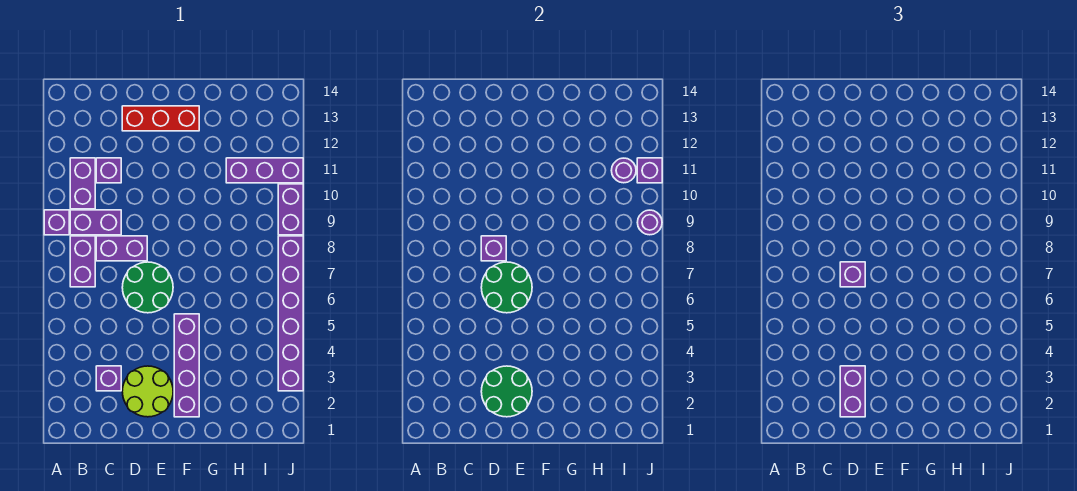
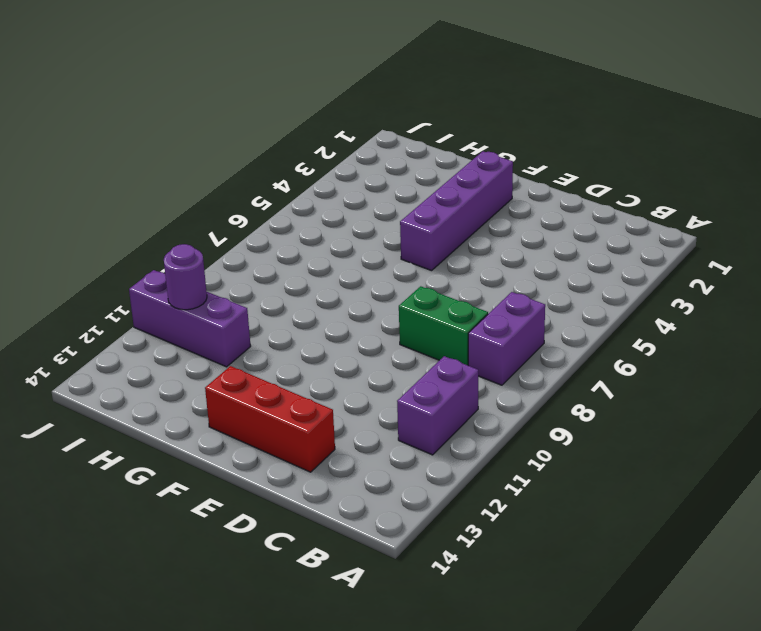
green brick C8:D8 level 1 -> purple brick C8:D8 level 1
none -> purple brick A9 level 1
none -> purple brick B9:C9 level 1
none -> purple brick C3 level 1

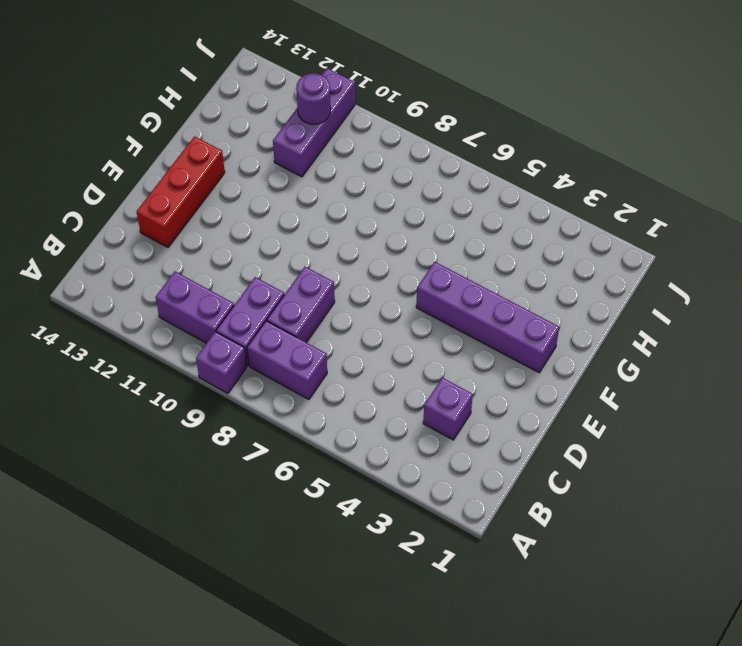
none -> purple brick C11 level 1
none -> lime round brick D2:E3 level 1
none -> green round brick D6:E7 level 1

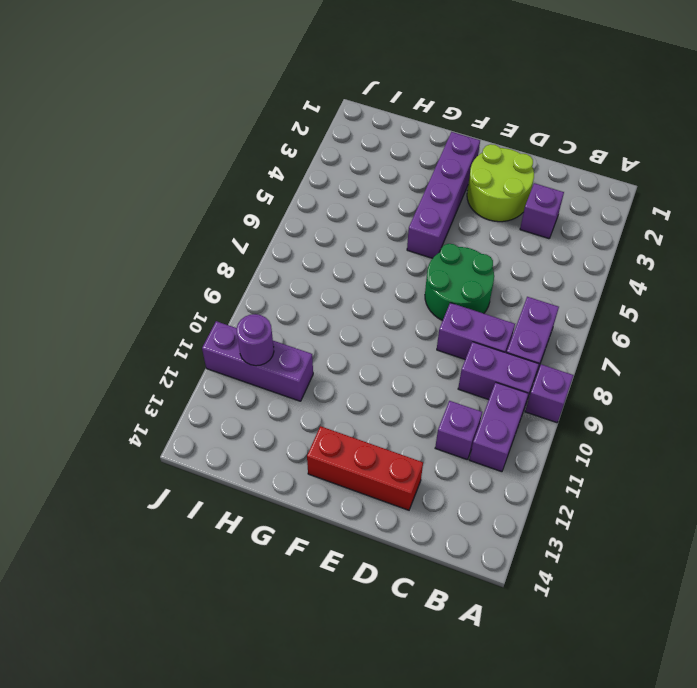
none -> purple brick J3:J8 level 1
none -> purple brick J9:J10 level 1
none -> green round brick D2:E3 level 2

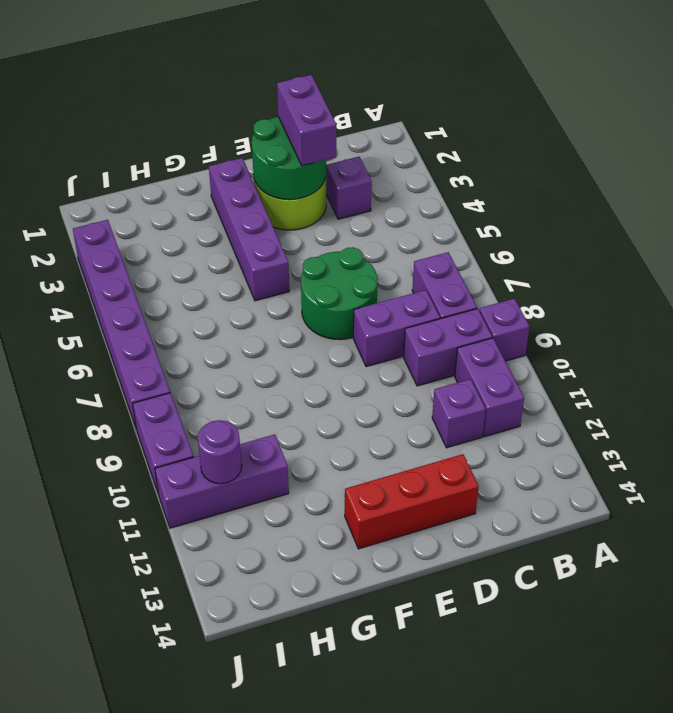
none -> green round brick D6:E7 level 2
none -> purple brick D8 level 2
none -> purple round brick J9 level 2

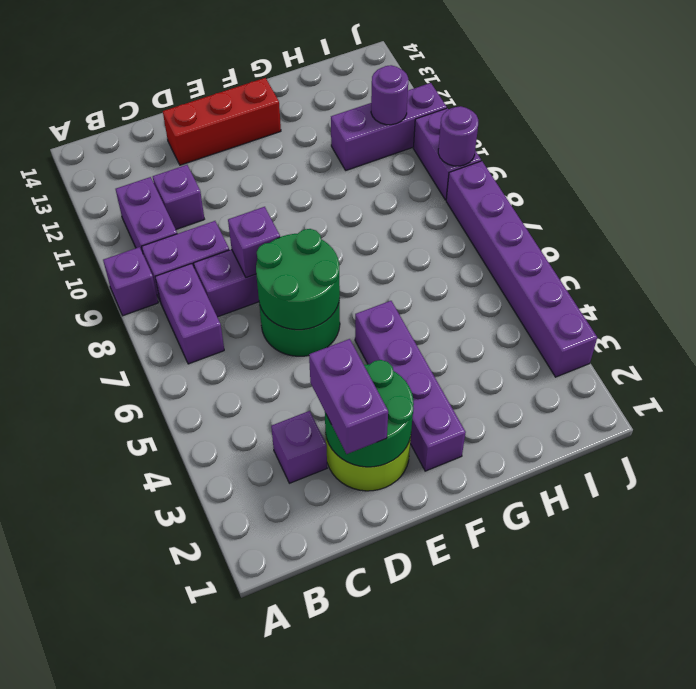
none -> purple brick J11 level 2
none -> purple brick D7 level 3

